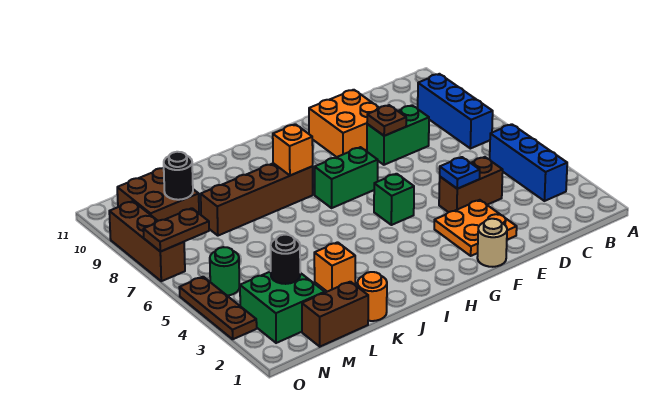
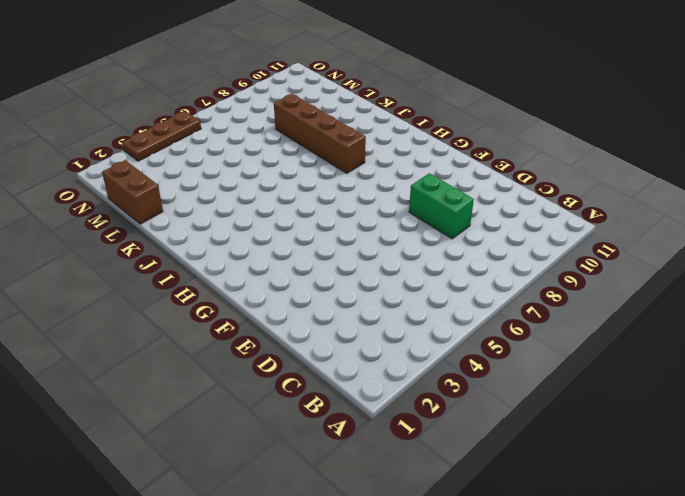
none -> blue brick B3:B5 level 1
none -> blue brick B7:B9 level 1
none -> brown brick D4:E4 level 1

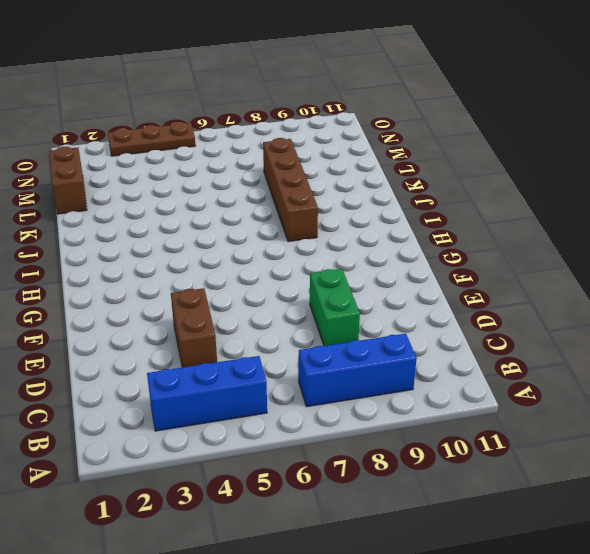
none -> orange plate E2:F3 level 1
none -> orange brick E9:F10 level 1
none -> tan round brick F1 level 1

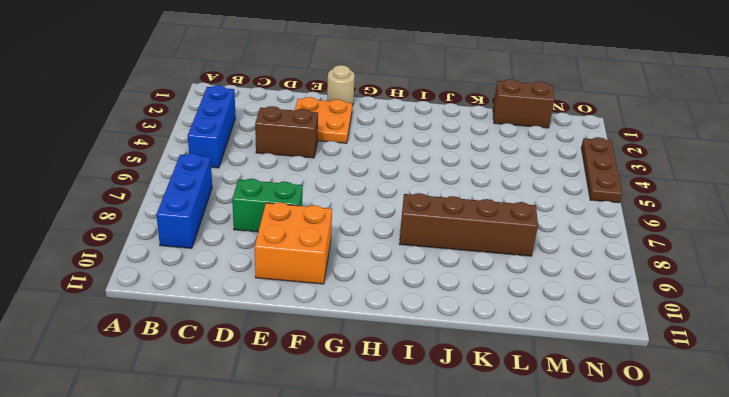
none -> green brick G5 level 1
none -> green brick G7:H7 level 1
none -> orange round brick K1 level 1

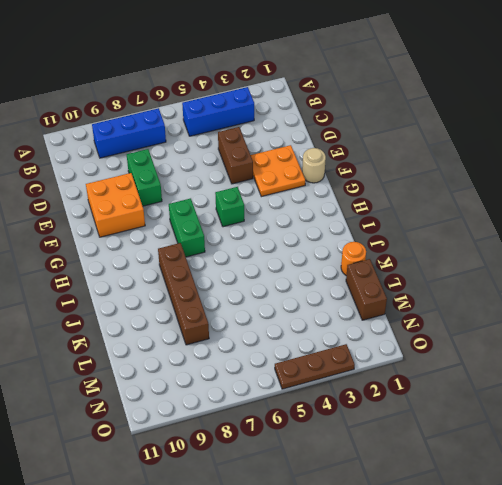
none -> orange brick K3 level 1
none -> green brick M2:N3 level 1
none -> brown brick M9:N10 level 1

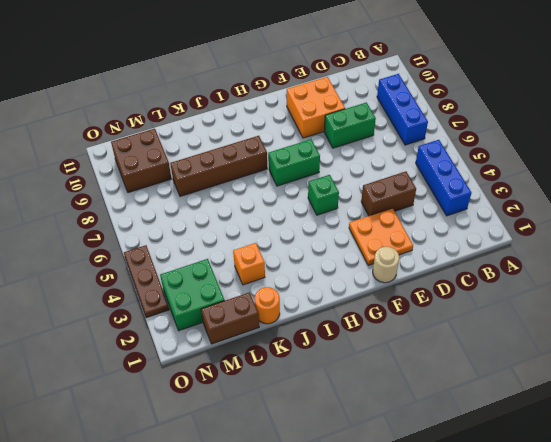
none -> green round brick N5 level 1
none -> brown brick O7:O9 level 1
none -> blue plate E4 level 2

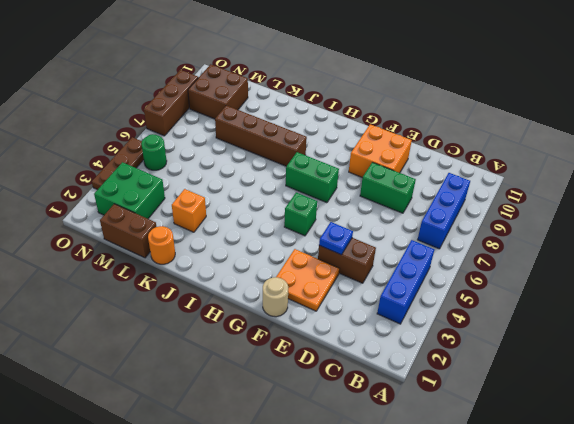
none -> brown plate E8 level 2
none -> orange brick I8 level 2
none -> black round brick M3 level 2

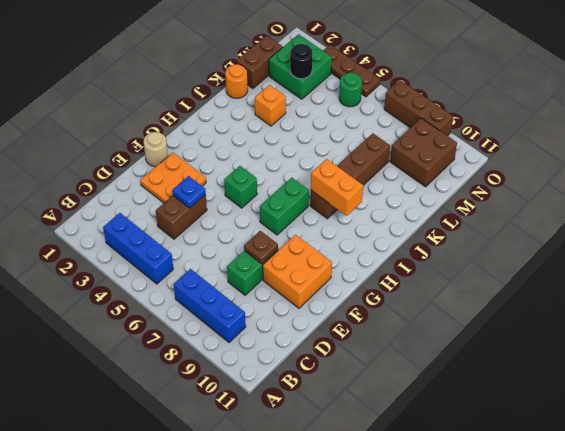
orange brick I8:I9 level 2 -> orange brick I8 level 2
none -> black round brick M9 level 2
none -> brown plate N7:O7 level 2

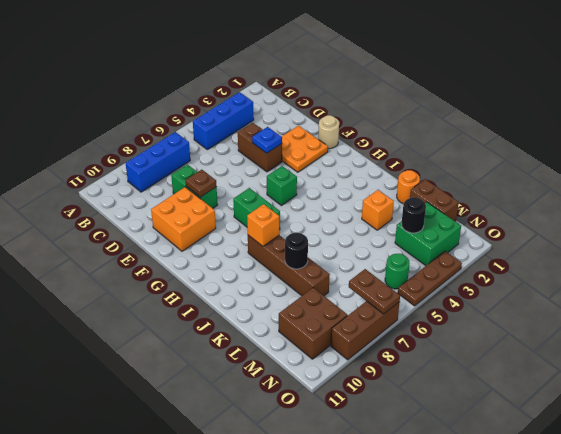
black round brick K8 level 2 -> black round brick M9 level 2

